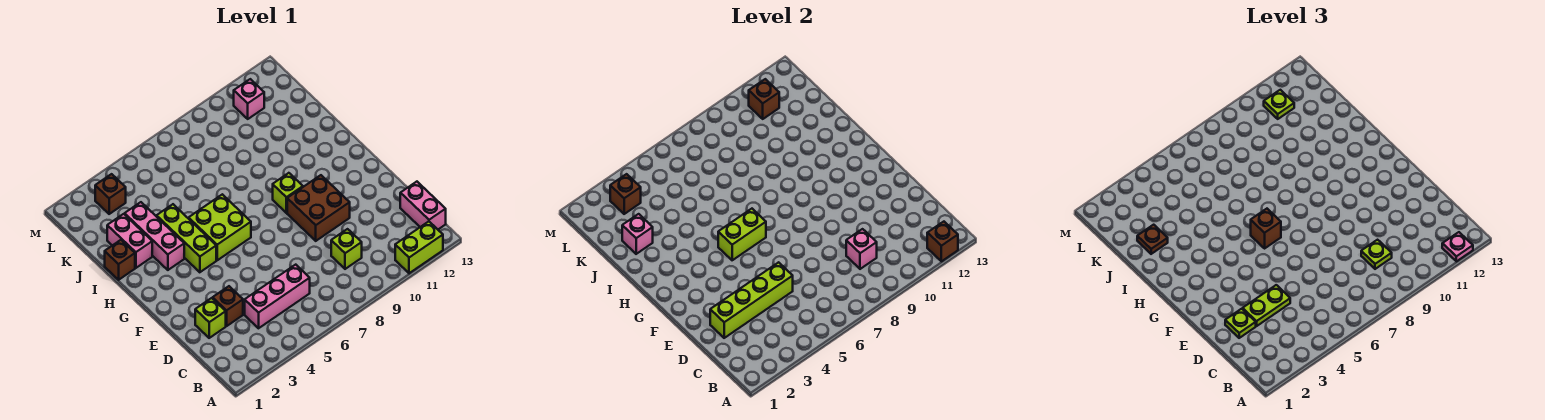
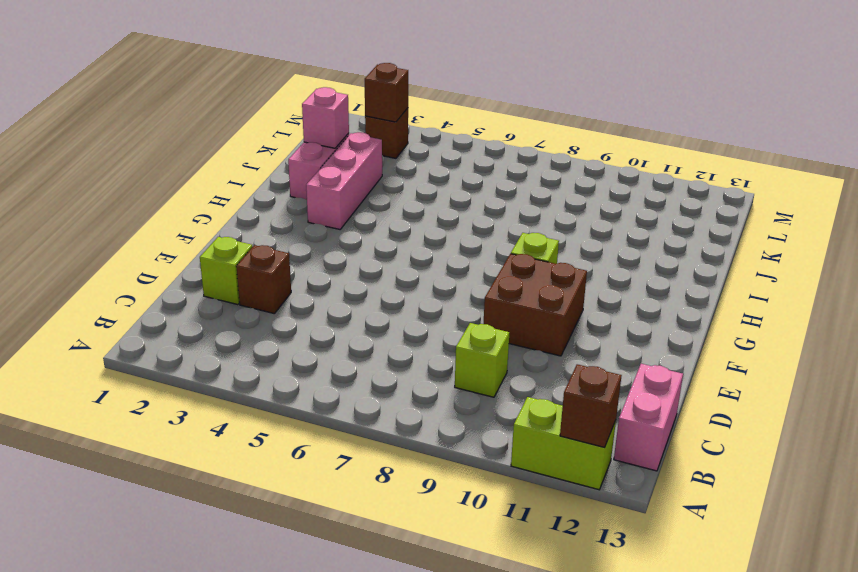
none -> pink brick C4:C6 level 1
none -> lime brick G4:I4 level 1
none -> lime brick G5:H6 level 1

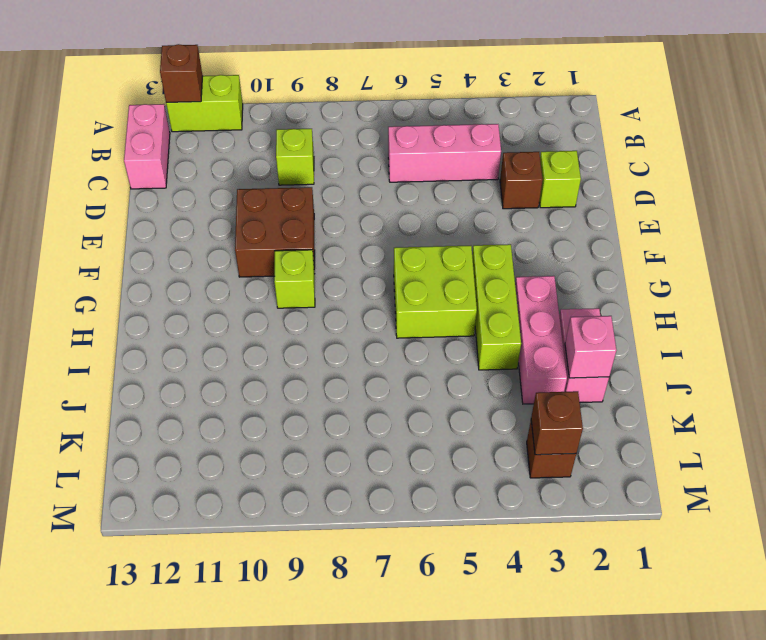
none -> brown brick I1 level 1
none -> pink brick L11 level 1
none -> pink brick C9 level 2

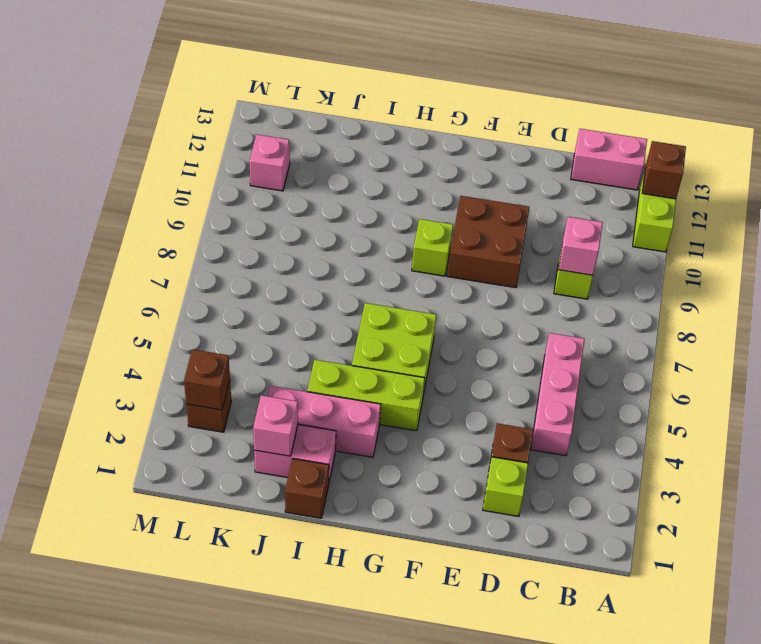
none -> lime brick D2:D5 level 2
none -> lime brick G5:G6 level 2
none -> brown brick L11 level 2

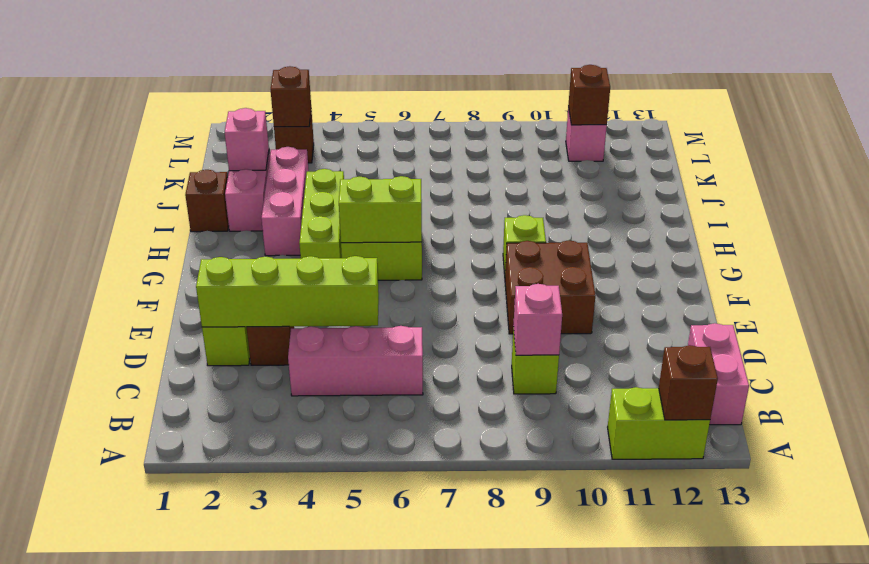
none -> pink plate A12 level 3
none -> lime plate C9 level 3
none -> lime plate D2 level 3

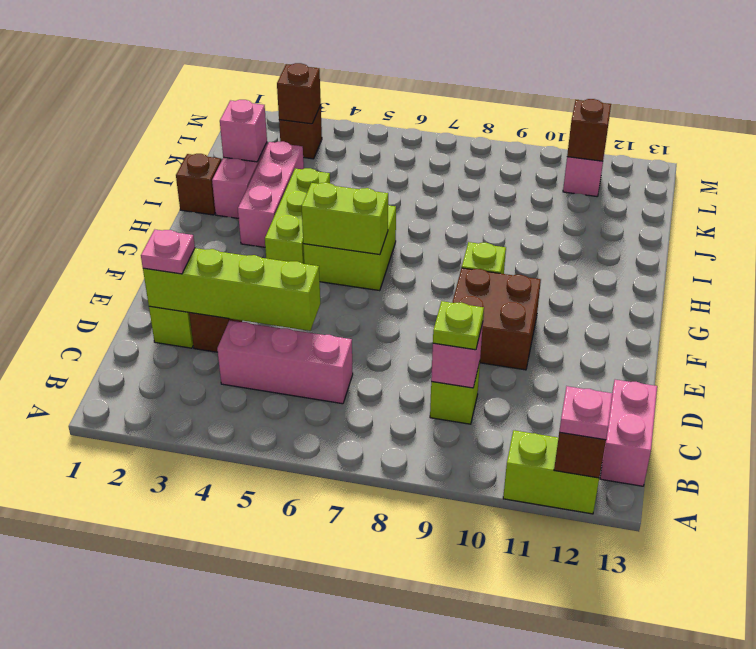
pink plate D2 level 3 -> lime plate D2 level 3
none -> lime plate D3:D4 level 3
none -> brown brick G6 level 3
none -> brown plate J2 level 3

